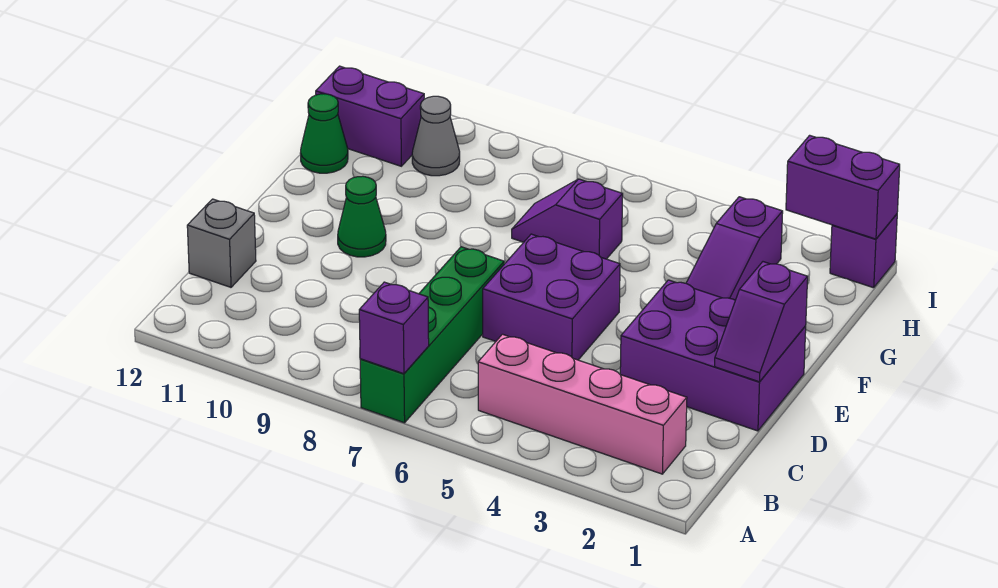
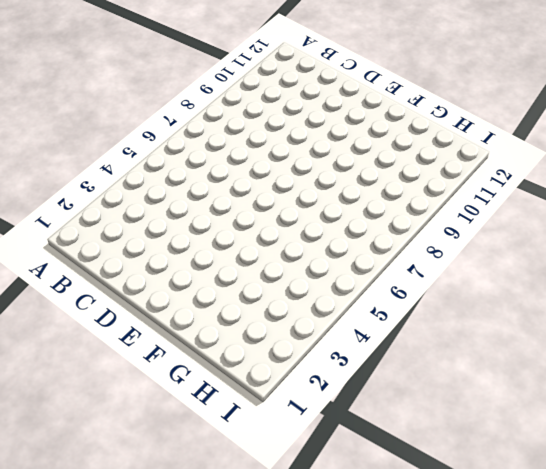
none -> green brick A7:D7 level 1
none -> pink brick B2:B5 level 1
none -> grey brick C12 level 1

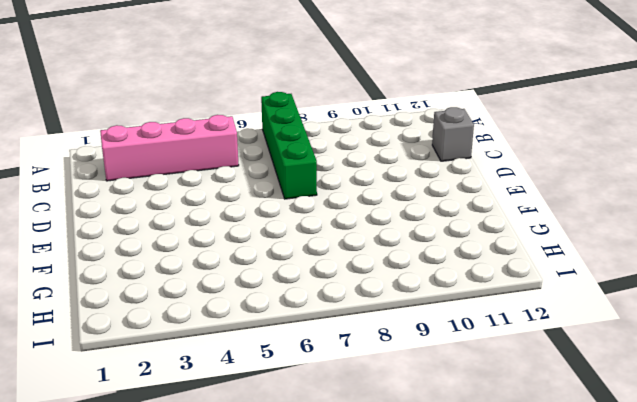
none -> purple brick D1:E3 level 1
none -> purple brick D5:E6 level 1
none -> green cone E10 level 1

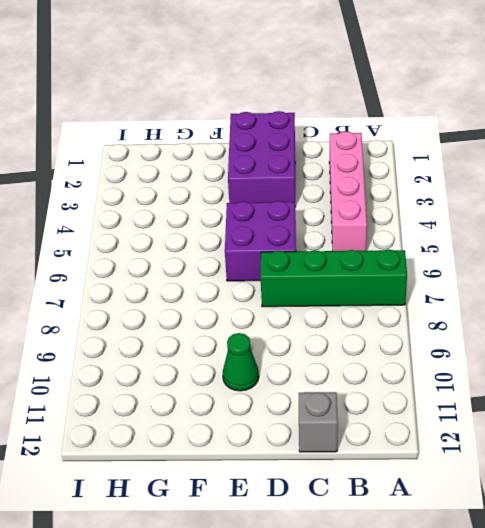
none -> purple slope F3:H3 level 1 top H
none -> purple slope G6:G7 level 1 top 6
none -> green cone G12 level 1

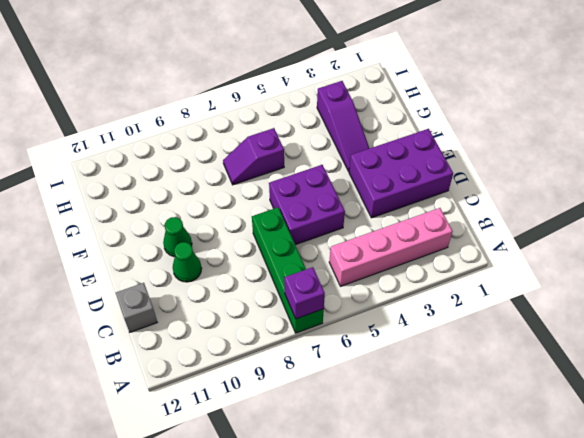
green cone D10 level 1 -> green cone G12 level 1
none -> grey cone H10 level 1
none -> purple brick H11:H12 level 1
none -> purple brick I1 level 1

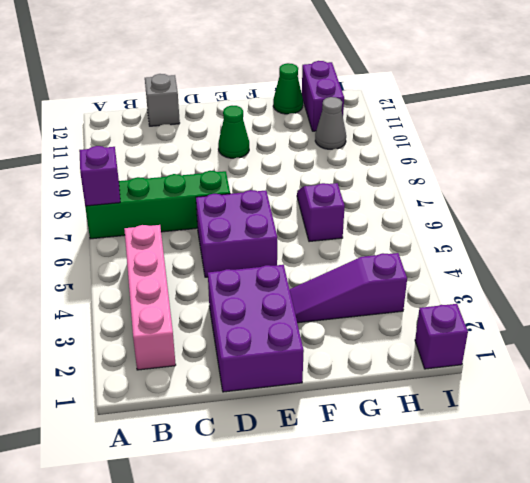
none -> purple slope D1:E1 level 2 top E
none -> purple brick I1:I2 level 2

